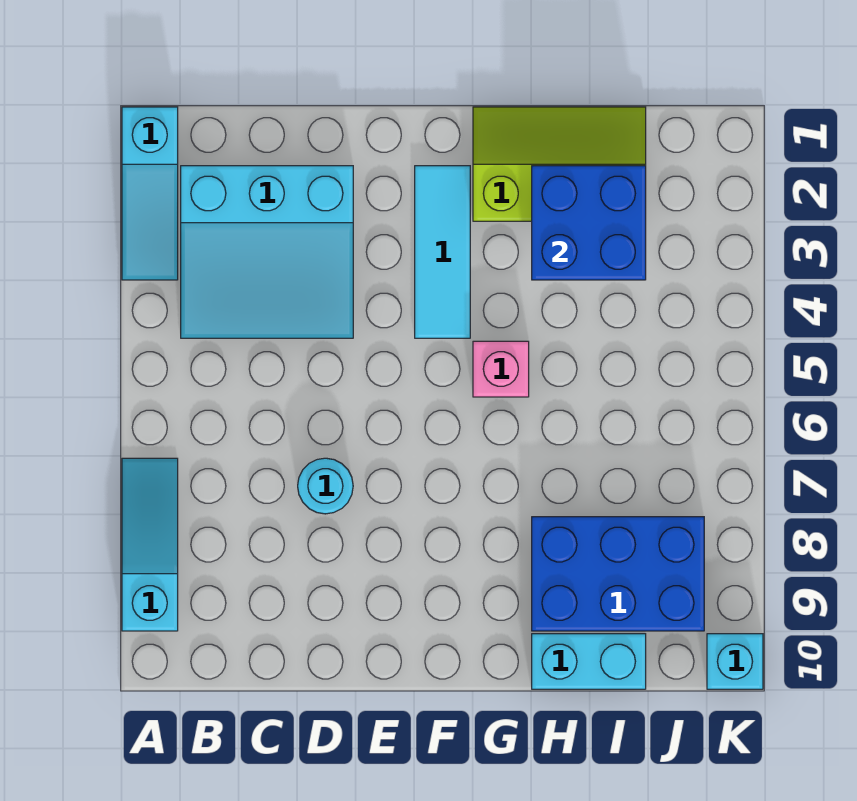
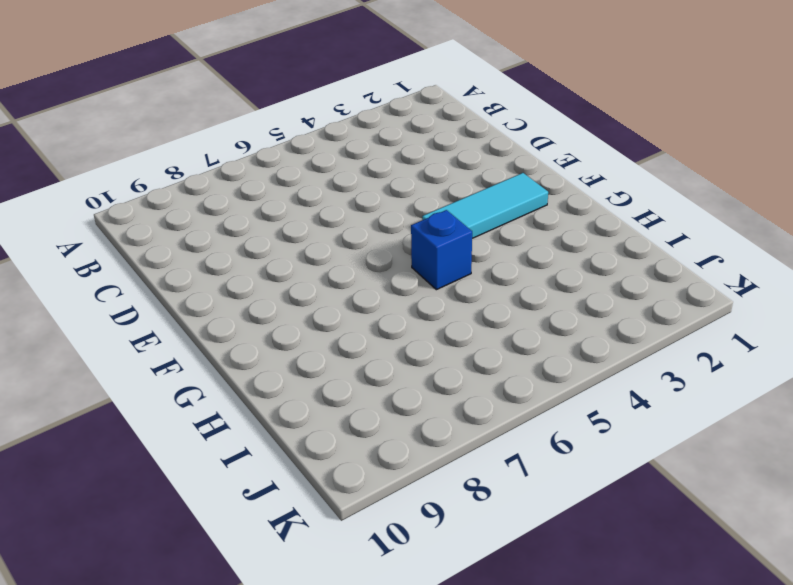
blue brick G5 level 1 -> pink brick G5 level 1
none -> cyan slope A1:A3 level 1 top 1
none -> cyan slope A7:A9 level 1 top 9

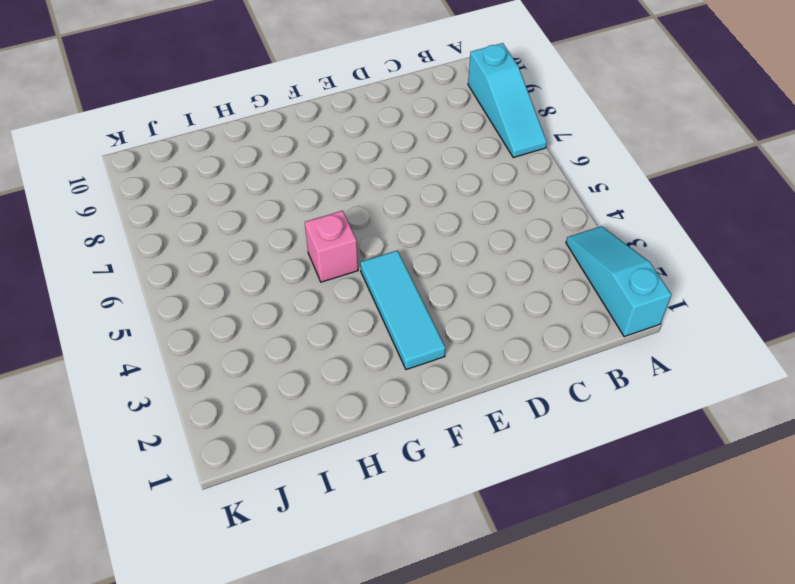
none -> cyan slope B2:D4 level 1 top 2
none -> cyan round brick D7 level 1

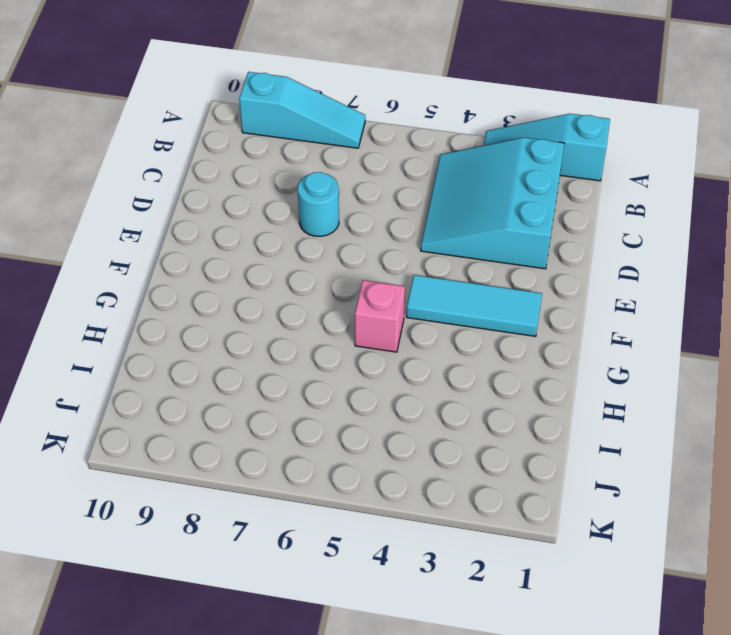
none -> lime slope G1:I2 level 1 top 2
none -> blue brick H8:J9 level 1

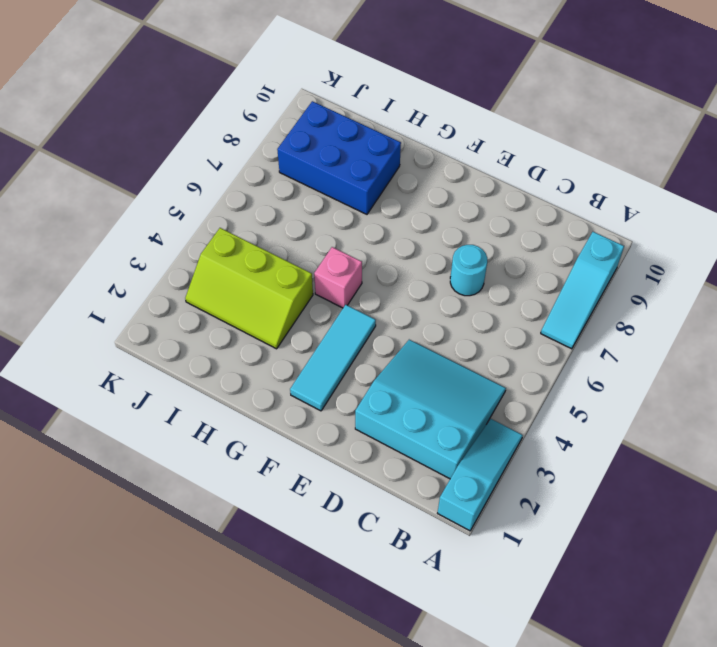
lime slope H3:J4 level 1 top 4 -> lime slope G1:I2 level 1 top 2
none -> cyan brick H10:I10 level 1
none -> cyan brick K10 level 1

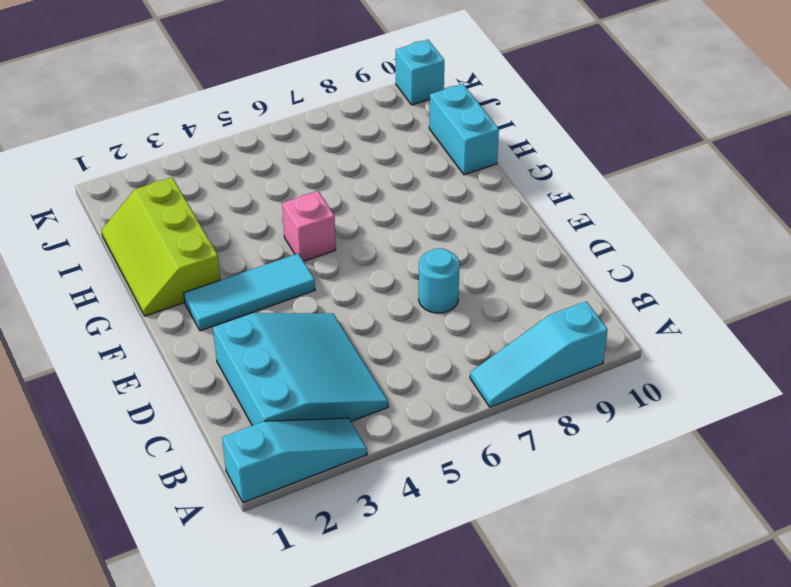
none -> blue brick H8:J9 level 1
none -> blue brick H2:I3 level 2

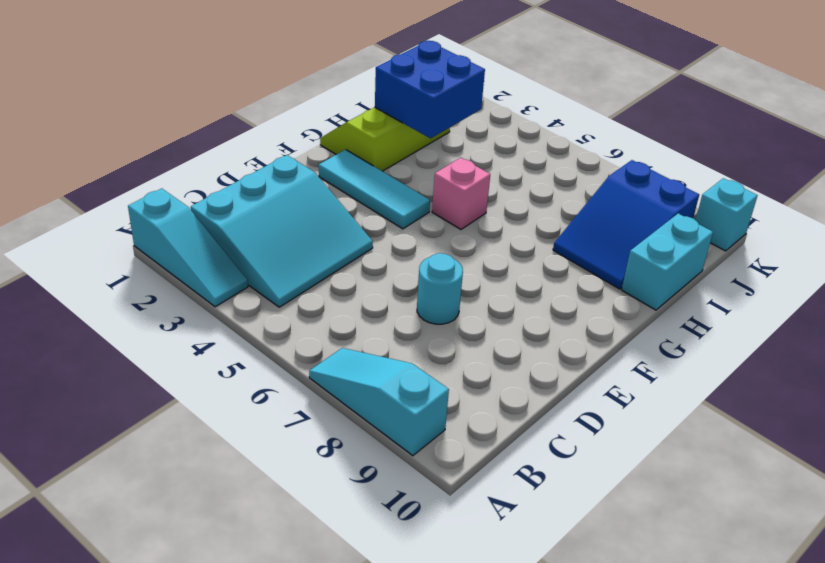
blue slope H8:J9 level 1 top J -> blue brick H8:J9 level 1

